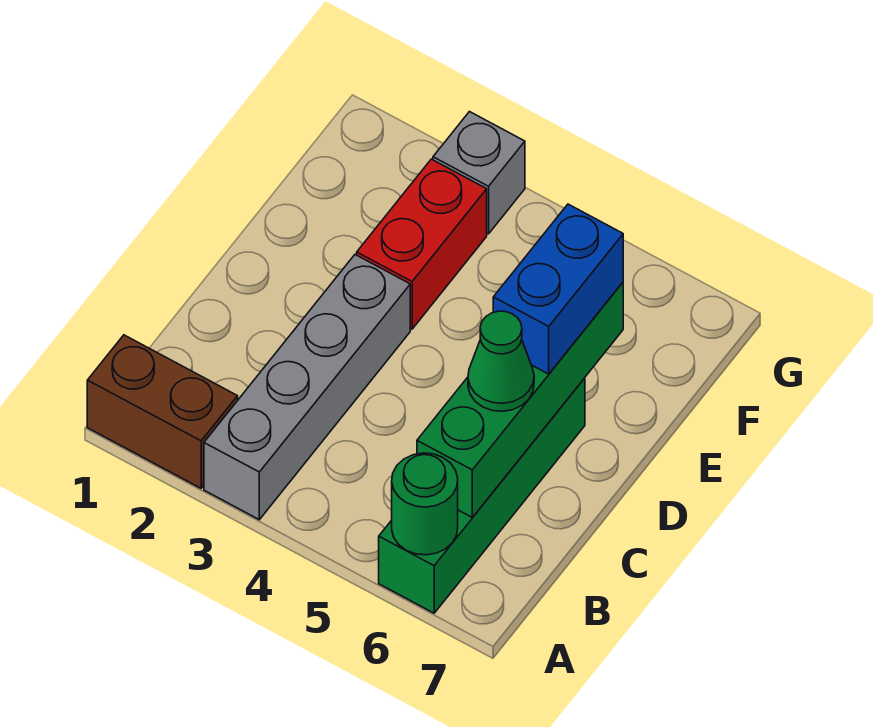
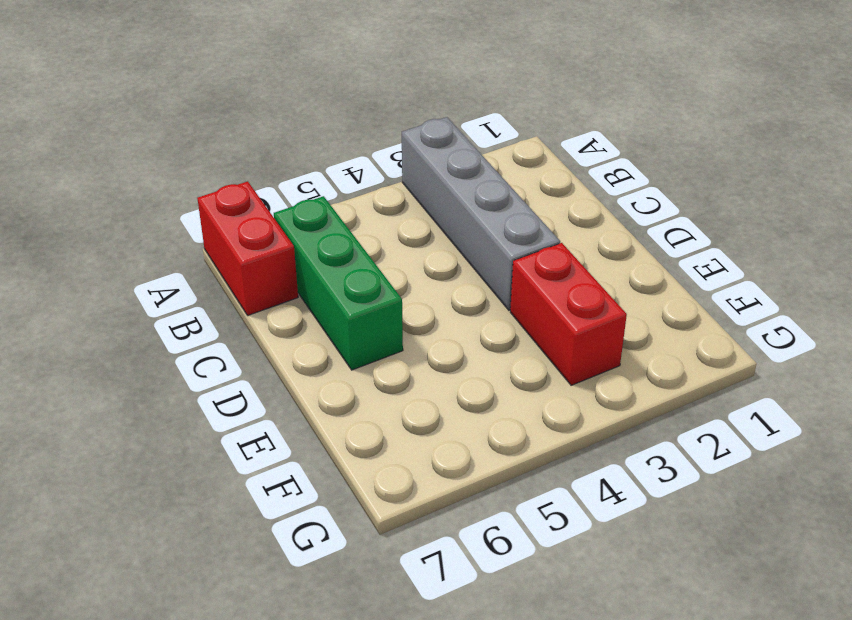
red brick A7:B7 level 1 -> none
green brick B6:D6 level 1 -> green brick A6:D6 level 1
none -> brown brick A1:A2 level 1
none -> grey brick G3 level 1

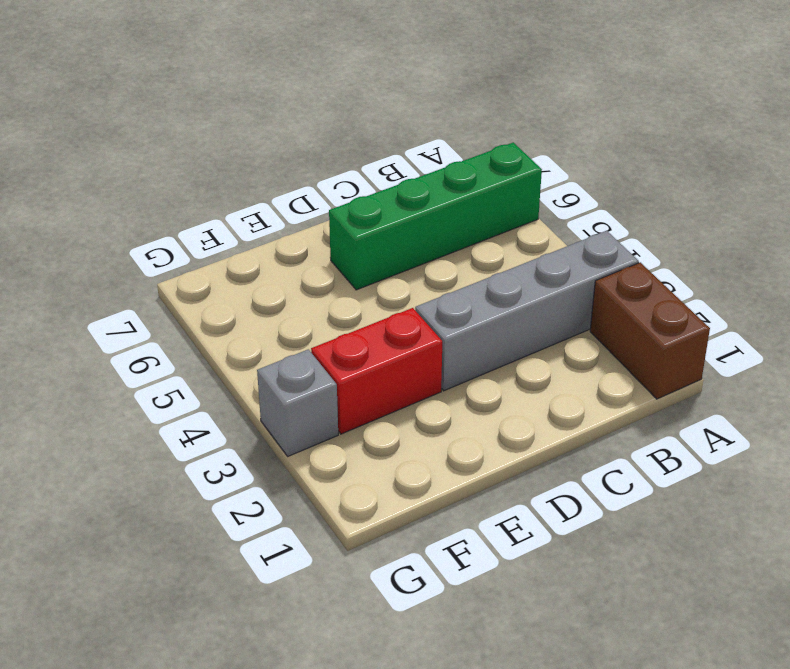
none -> green round brick A6 level 2
none -> green brick B6:E6 level 2

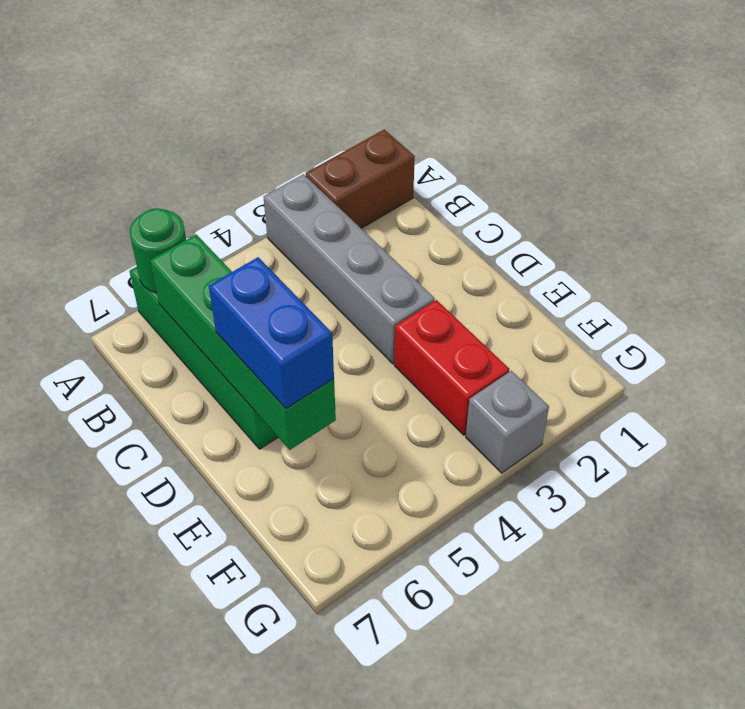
none -> green cone C6 level 3

